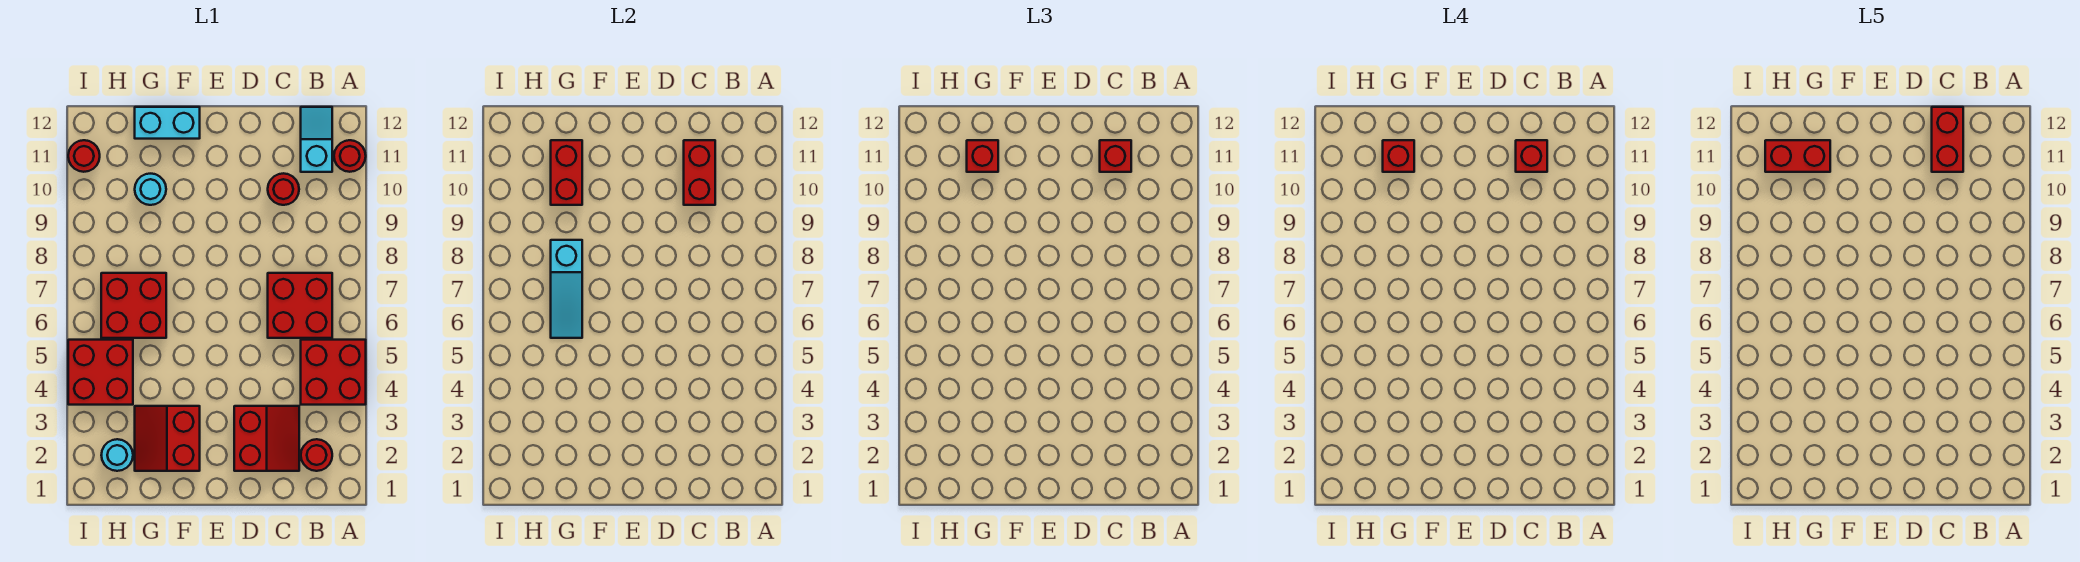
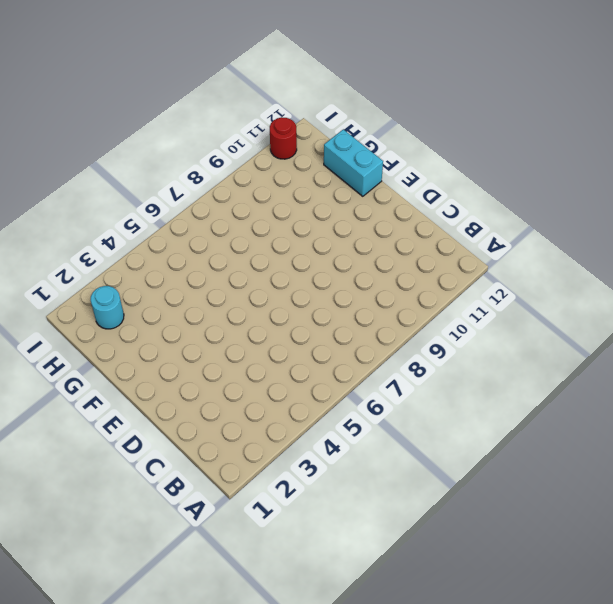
none -> red brick A4:B5 level 1
none -> red round brick A11 level 1
none -> red round brick B2 level 1

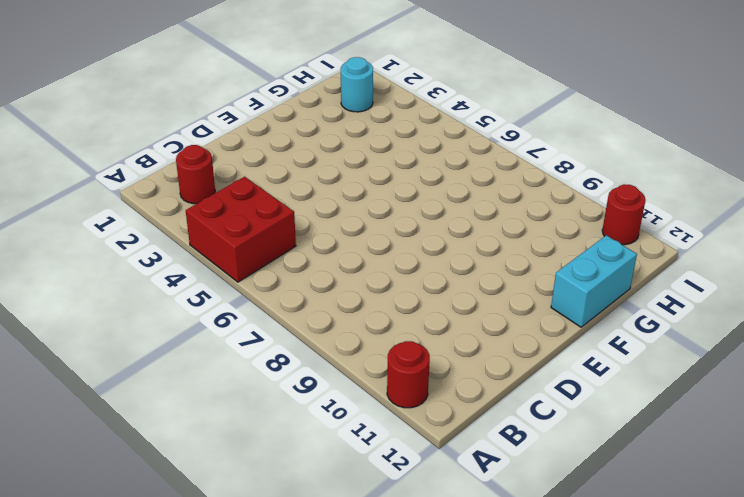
none -> red brick B6:C7 level 1
none -> cyan slope B11:B12 level 1 top 11
none -> red slope C2:D3 level 1 top D

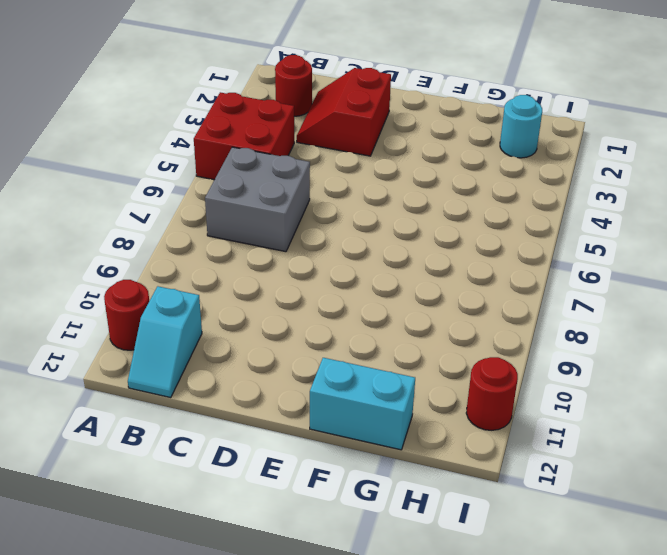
grey brick B6:C7 level 1 -> red brick B6:C7 level 1
none -> red round brick C10 level 1
none -> red slope F2:G3 level 1 top F
none -> red brick G6:H7 level 1

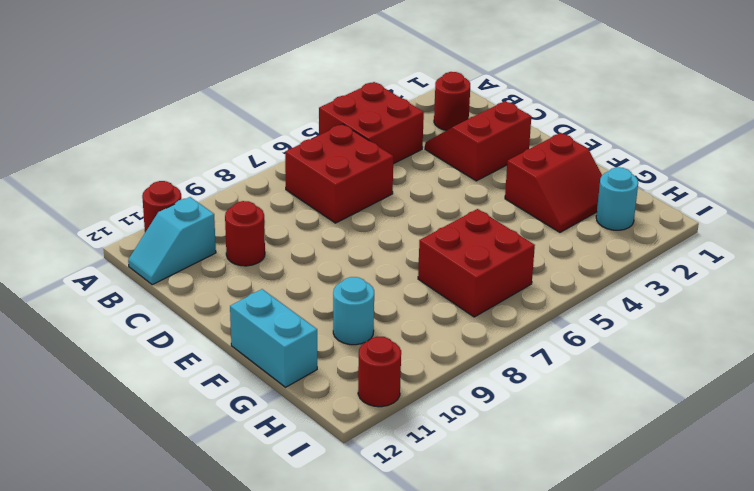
none -> red brick H4:I5 level 1
none -> red brick C10:C11 level 2
none -> cyan slope G6:G8 level 2 top 8

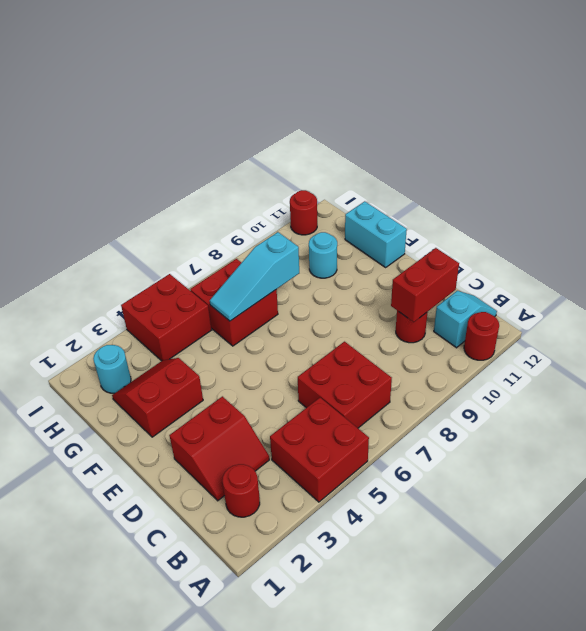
none -> red brick G10:G11 level 2
none -> red brick C11 level 3
none -> red brick G11 level 3

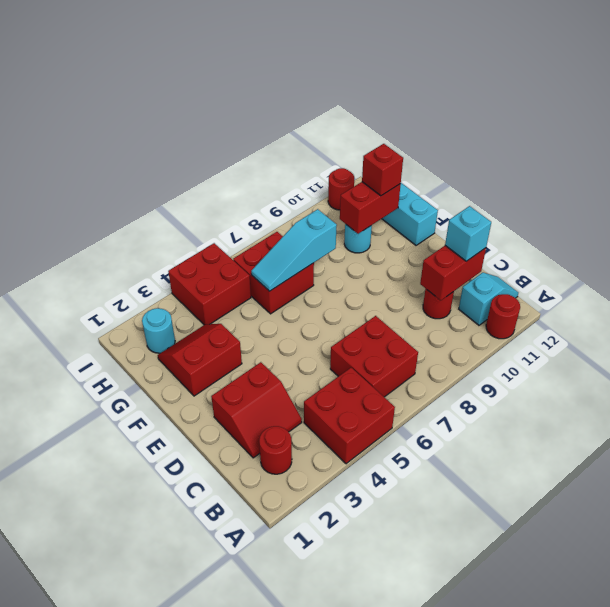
cyan brick C11 level 3 -> red brick C11 level 3
none -> red brick C11 level 4
none -> red brick G11 level 4
none -> red brick C11:C12 level 5

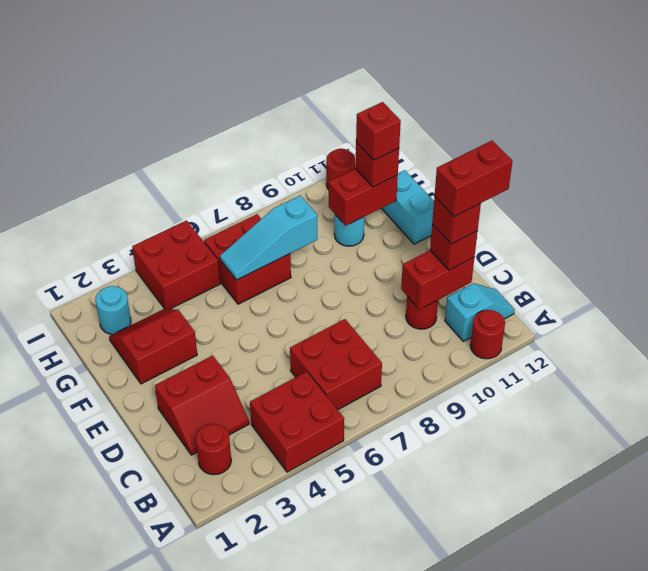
none -> red brick G11:H11 level 5

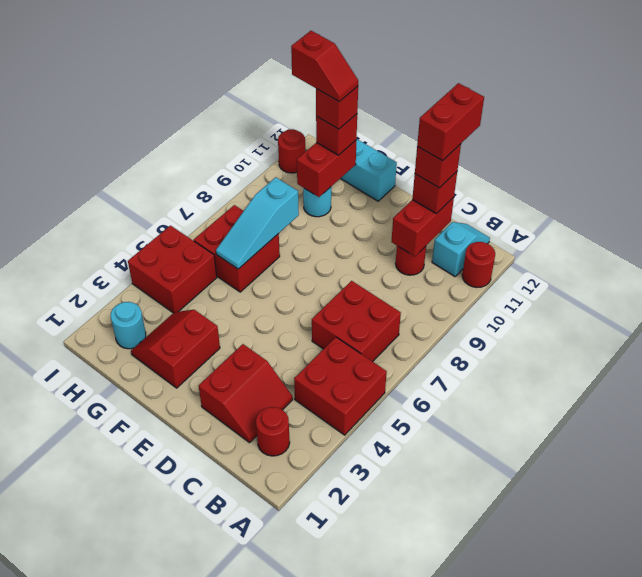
red slope G11:H11 level 5 top H -> red brick G11:H11 level 5

